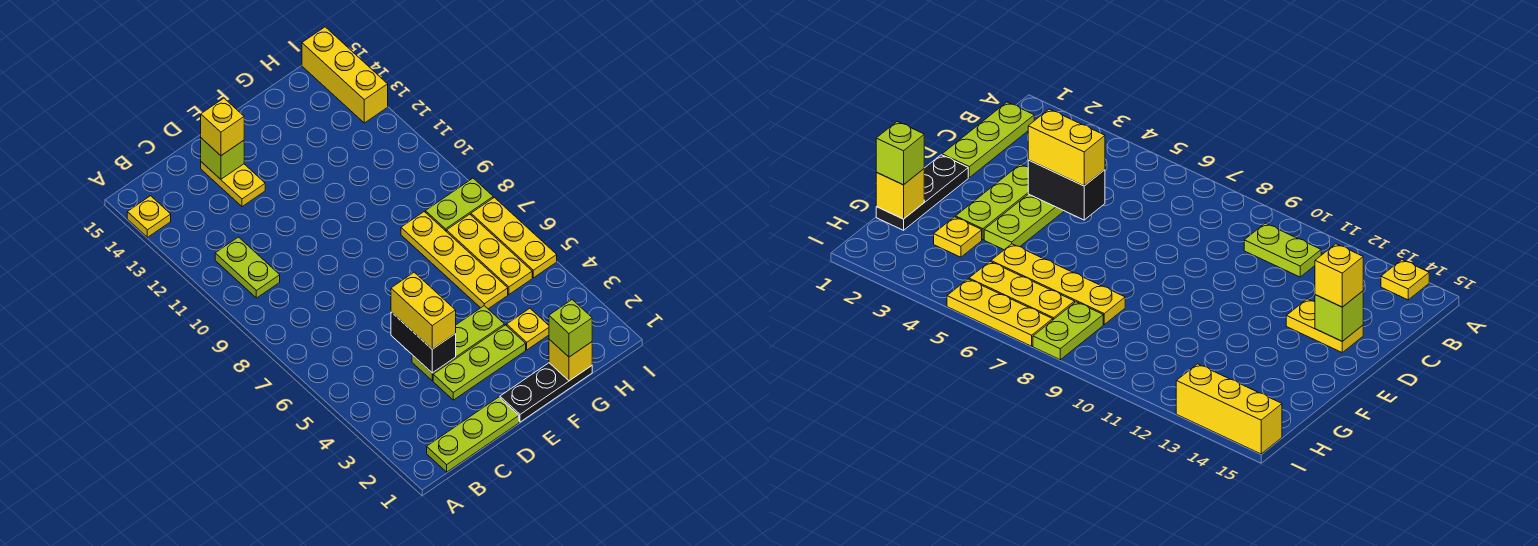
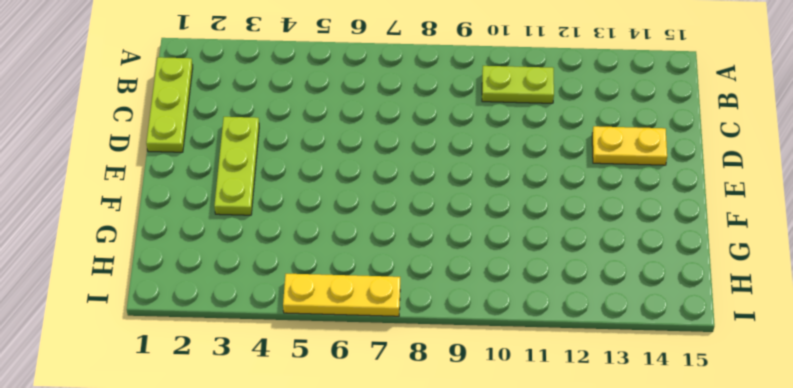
none -> yellow plate A14 level 1
none -> lime plate D4:F4 level 1
none -> black plate E1:G1 level 1

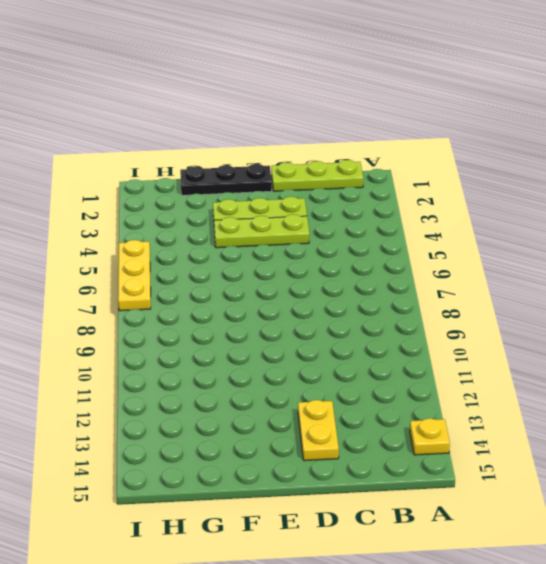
none -> lime plate B10:B11 level 1
none -> yellow plate G3 level 1
none -> yellow plate G5:G8 level 1

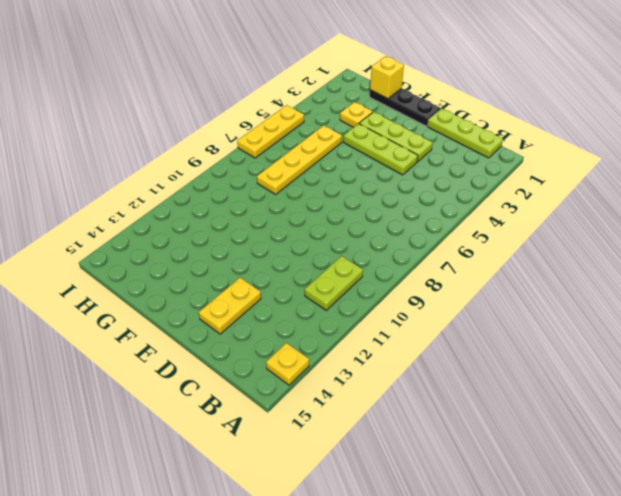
none -> yellow plate H5:H7 level 1
none -> lime plate H8:I8 level 1
none -> yellow brick I13:I15 level 1

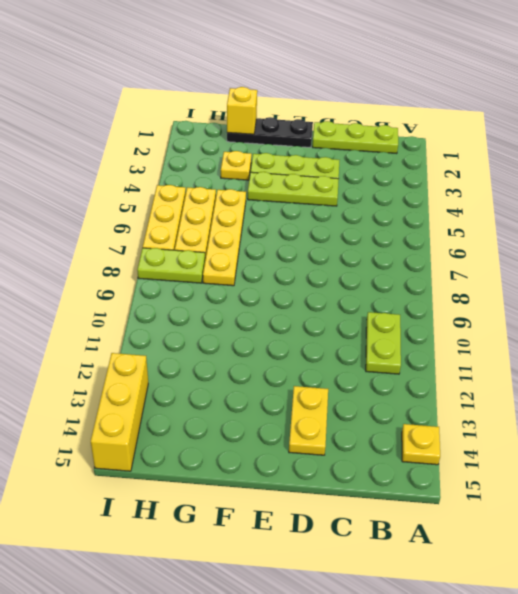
none -> black brick D4:D5 level 2
none -> lime brick D14 level 2
none -> yellow brick D4:D5 level 3

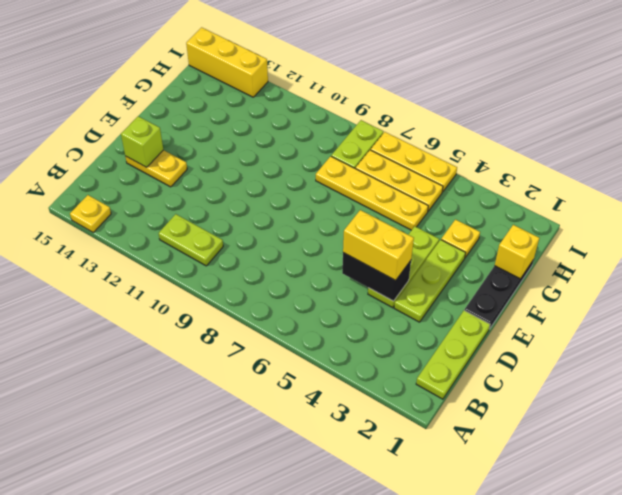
none -> yellow brick D14 level 3
none -> lime brick G1 level 3

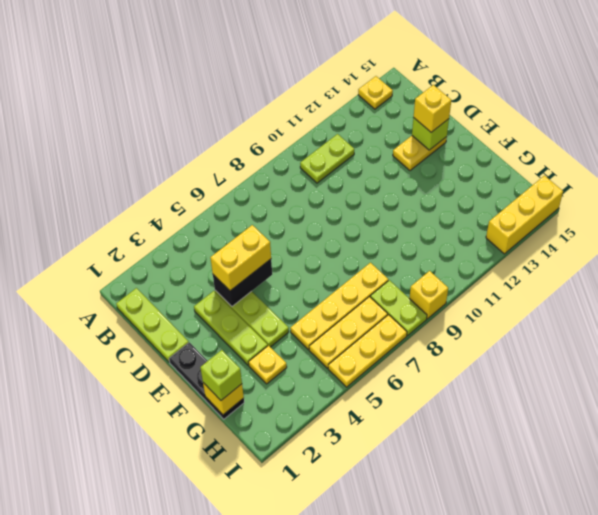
yellow brick I9 level 1 -> none

